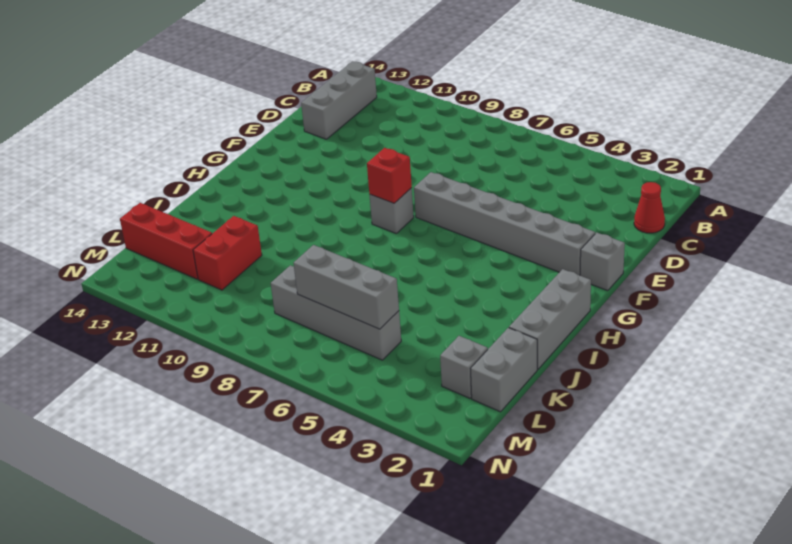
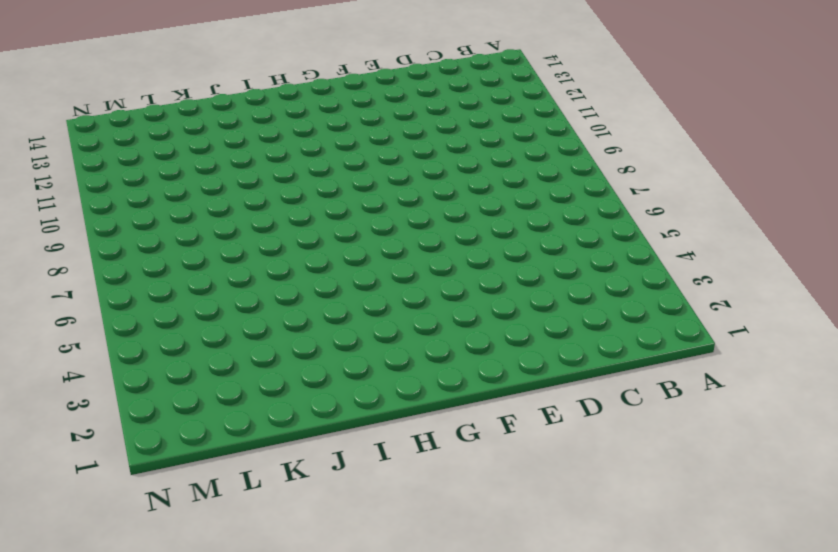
none -> grey brick B13:D13 level 1
none -> red cone C1 level 1
none -> grey brick F1 level 1

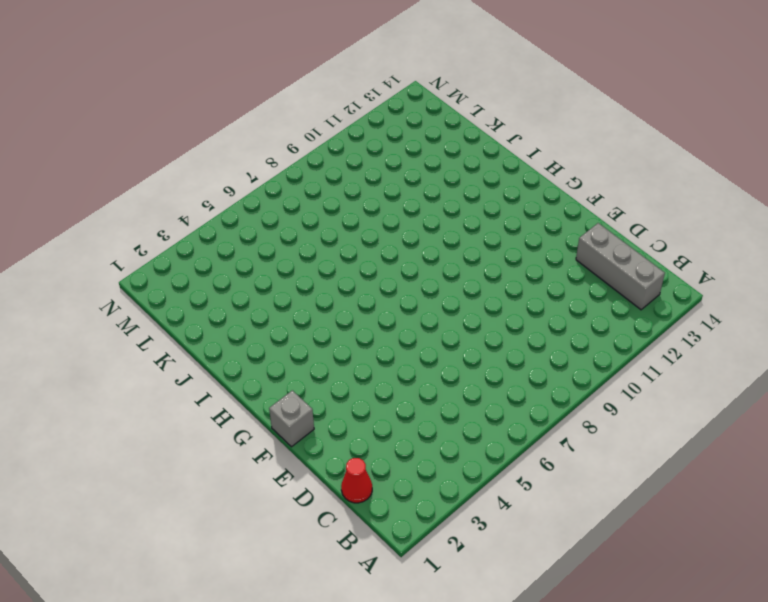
none -> grey brick F2:F7 level 1
none -> grey brick G8 level 1
none -> grey brick H1:J1 level 1

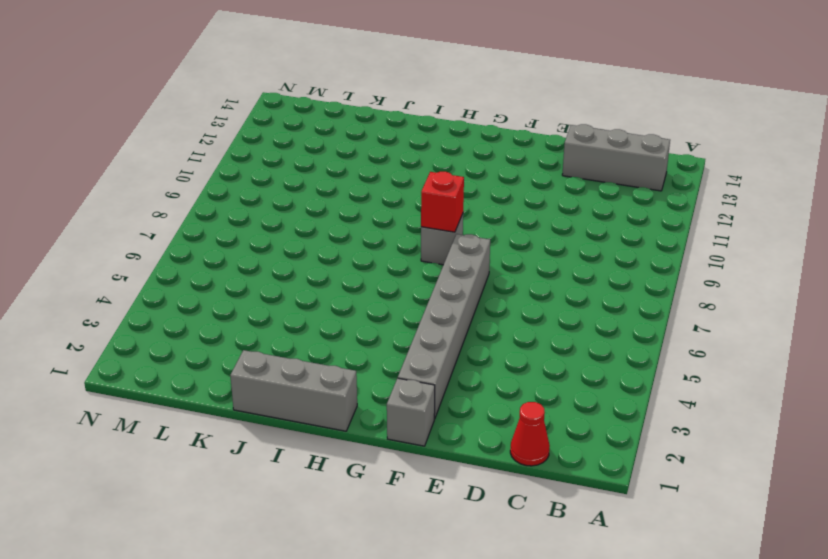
none -> grey brick K1:L1 level 1
none -> red brick K11:L11 level 1
none -> grey brick L2 level 1

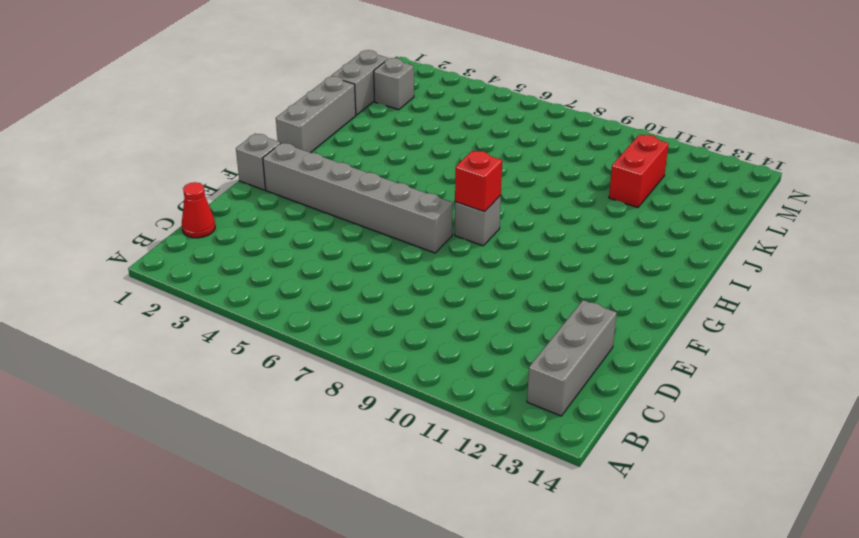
none -> grey brick L5:L8 level 1
none -> red brick L12:L14 level 1
none -> grey brick L5:L7 level 2

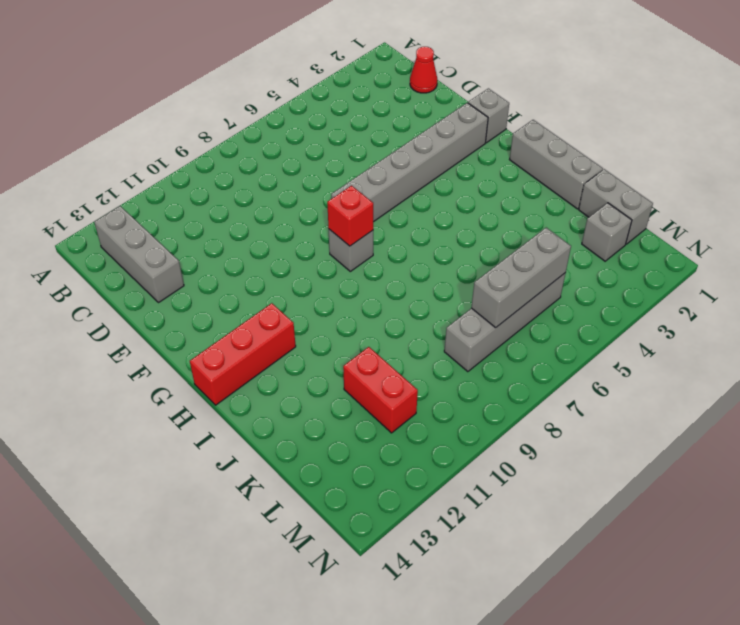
red brick H12:H14 level 1 -> red brick L12:L14 level 1

